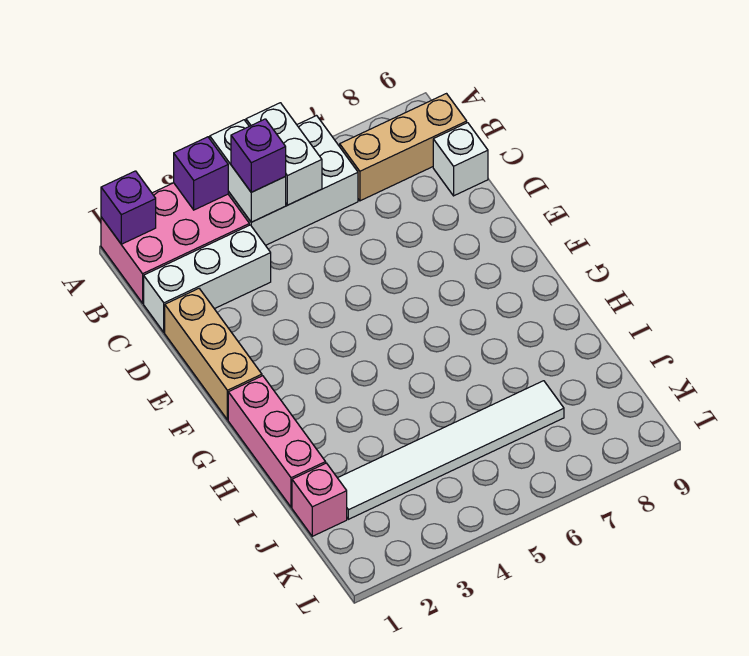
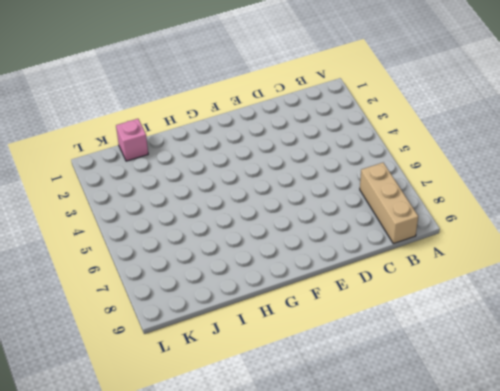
none -> pink brick A1:B3 level 1
none -> white brick A4:B6 level 1
none -> white brick C1:C3 level 1

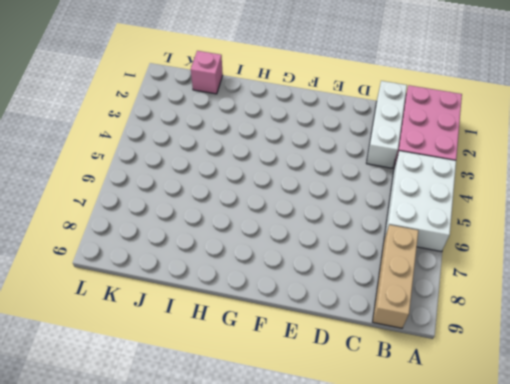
none -> white brick C9 level 1
none -> tan brick D1:F1 level 1
none -> pink brick G1:I1 level 1

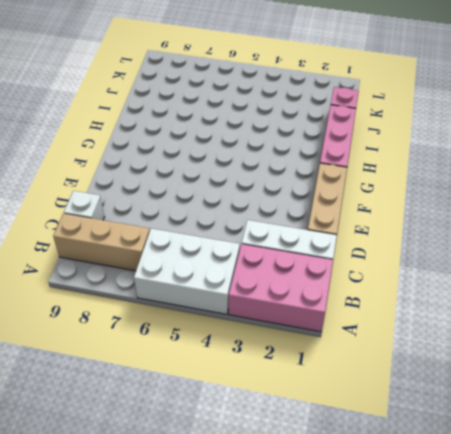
none -> white tile J2:J7 level 1
none -> purple brick A1 level 2
none -> purple brick A3 level 2

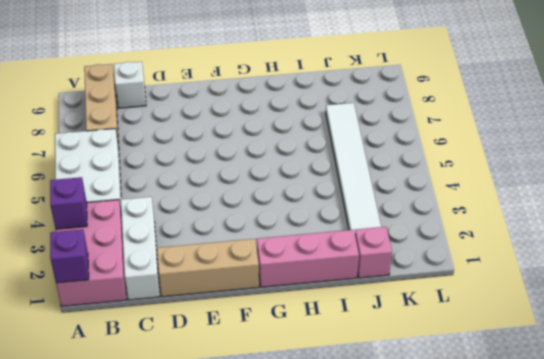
none -> white brick A4:B4 level 2
none -> white brick A5:B5 level 2
none -> purple brick B4 level 3

